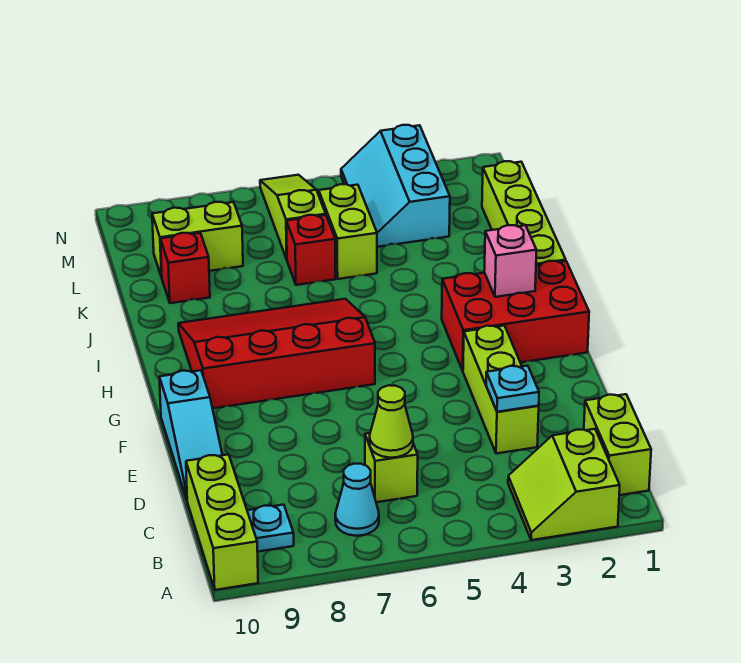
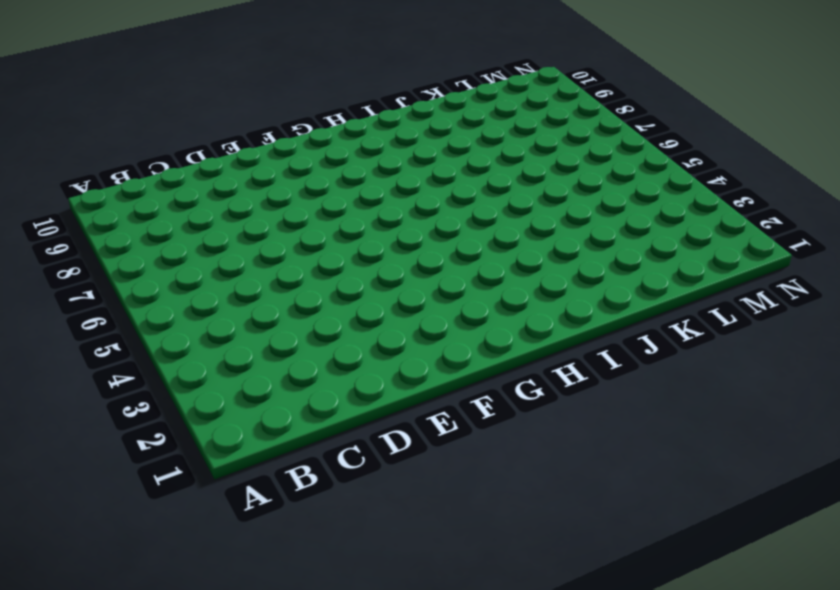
none -> lime slope A2:B3 level 1 top 2
none -> lime brick A10:C10 level 1
none -> lime brick B1:C1 level 1

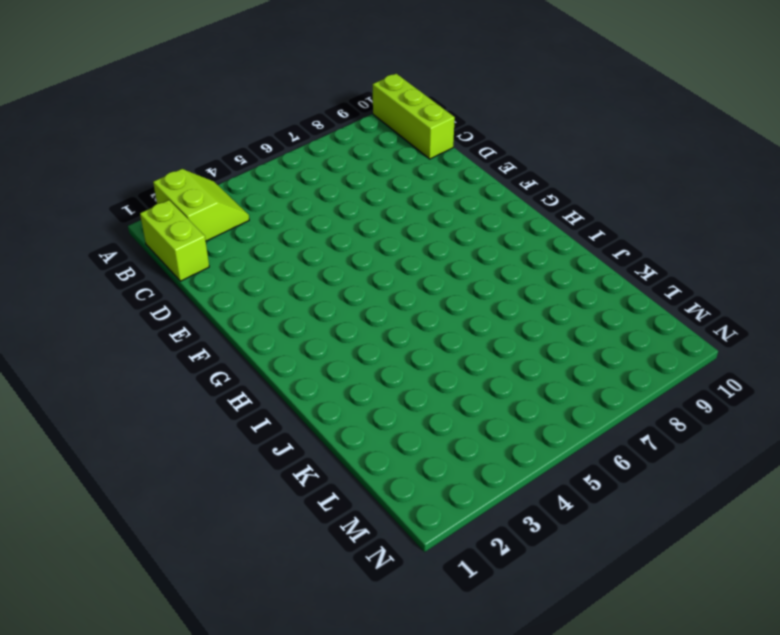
none -> cyan cone B7 level 1
none -> cyan plate B9 level 1
none -> lime brick C6 level 1

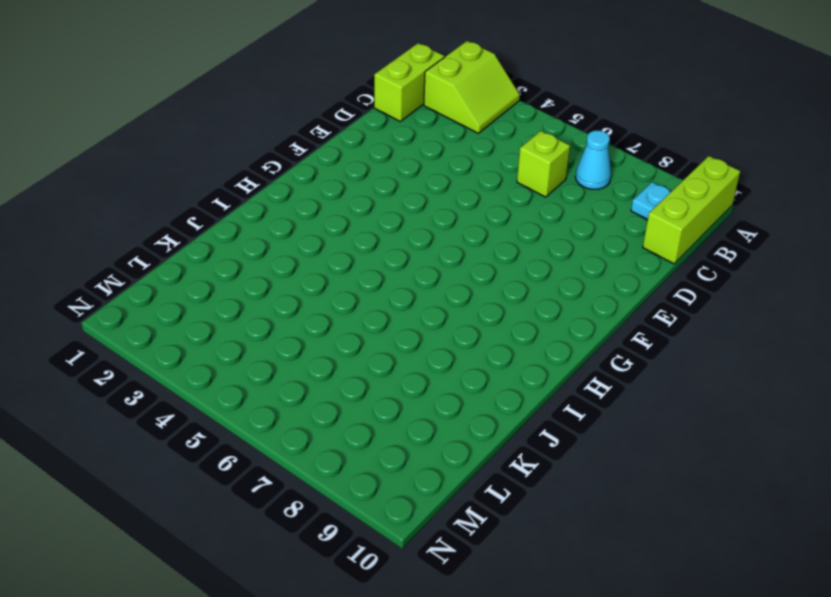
none -> lime brick D3:F3 level 1
none -> cyan slope D10:F10 level 1 top F
none -> red brick G1:H3 level 1

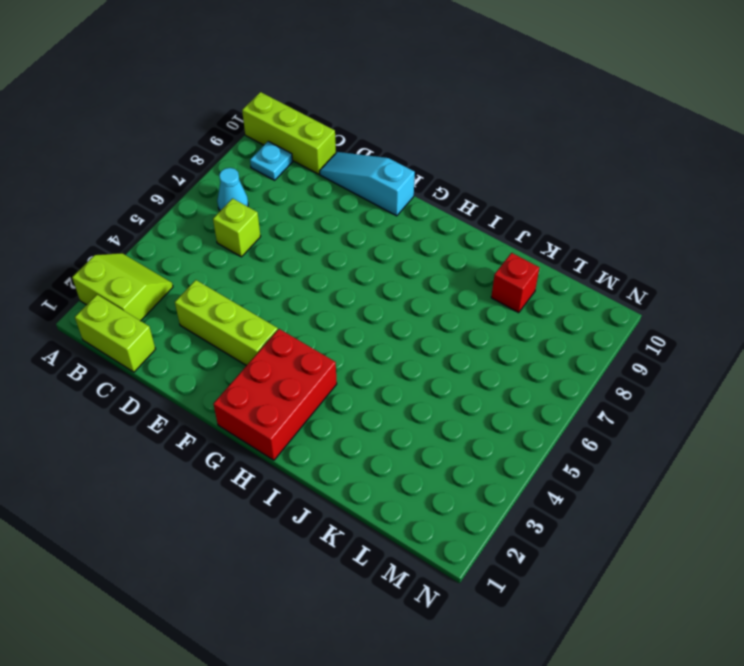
none -> red slope G6:I9 level 1 top G
none -> lime brick I1:L1 level 1
none -> lime brick K5:L5 level 1

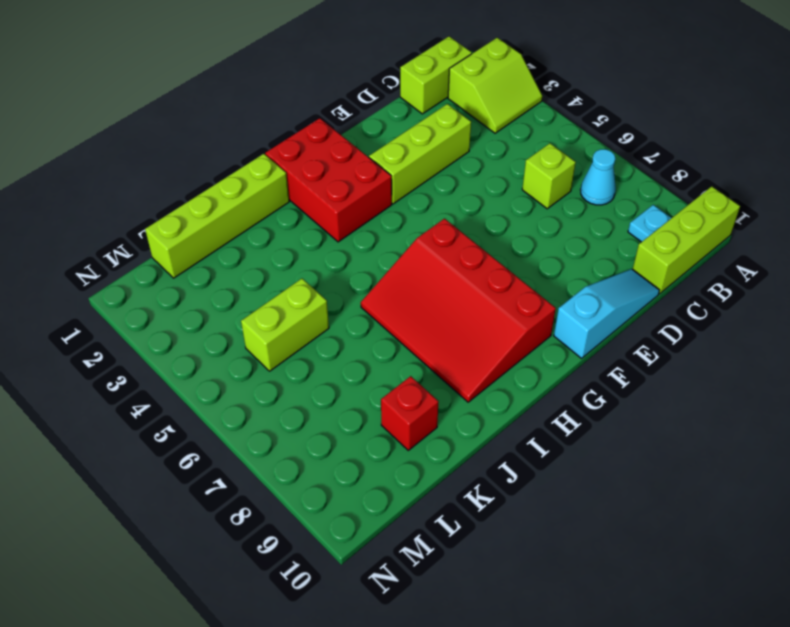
none -> red brick K6 level 1
none -> cyan slope L3:N4 level 1 top 3
none -> lime slope L6:N6 level 1 top L

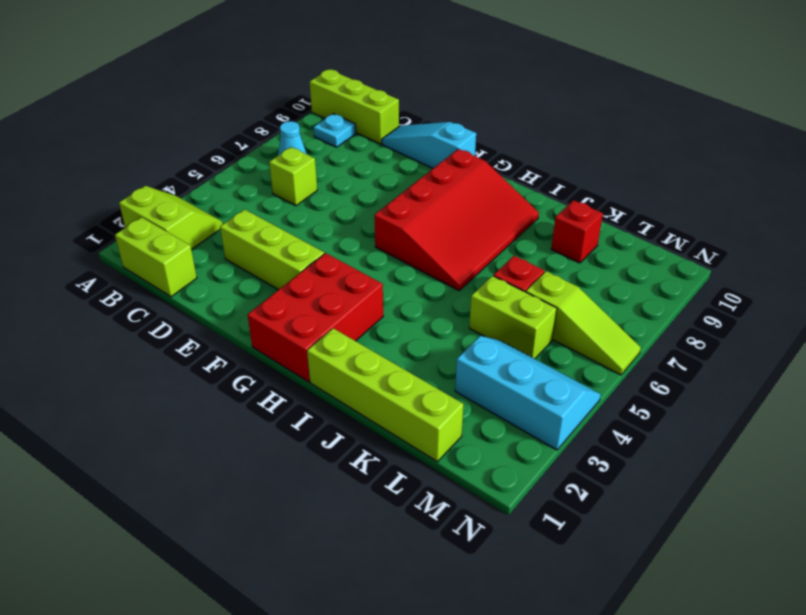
none -> lime brick L8:L9 level 1
none -> lime cone C6 level 2
none -> cyan plate D3 level 2

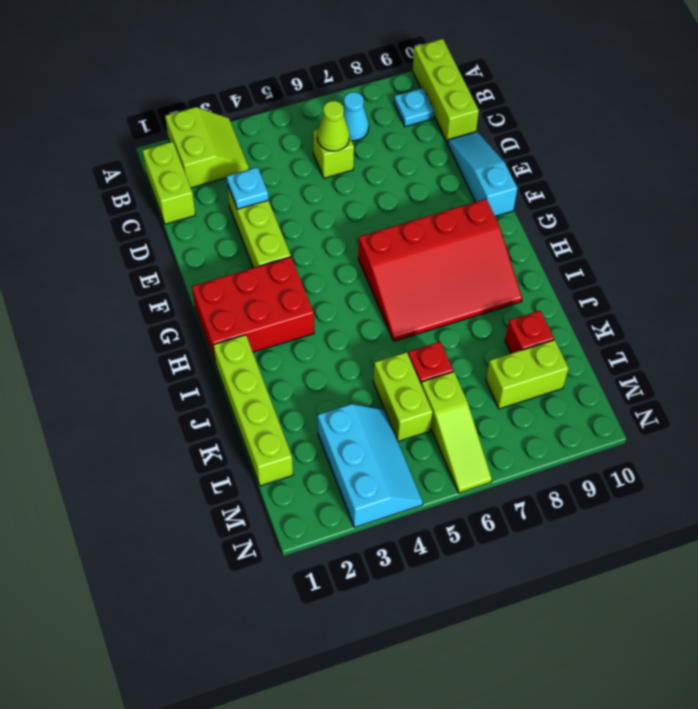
none -> pink brick H2 level 2

